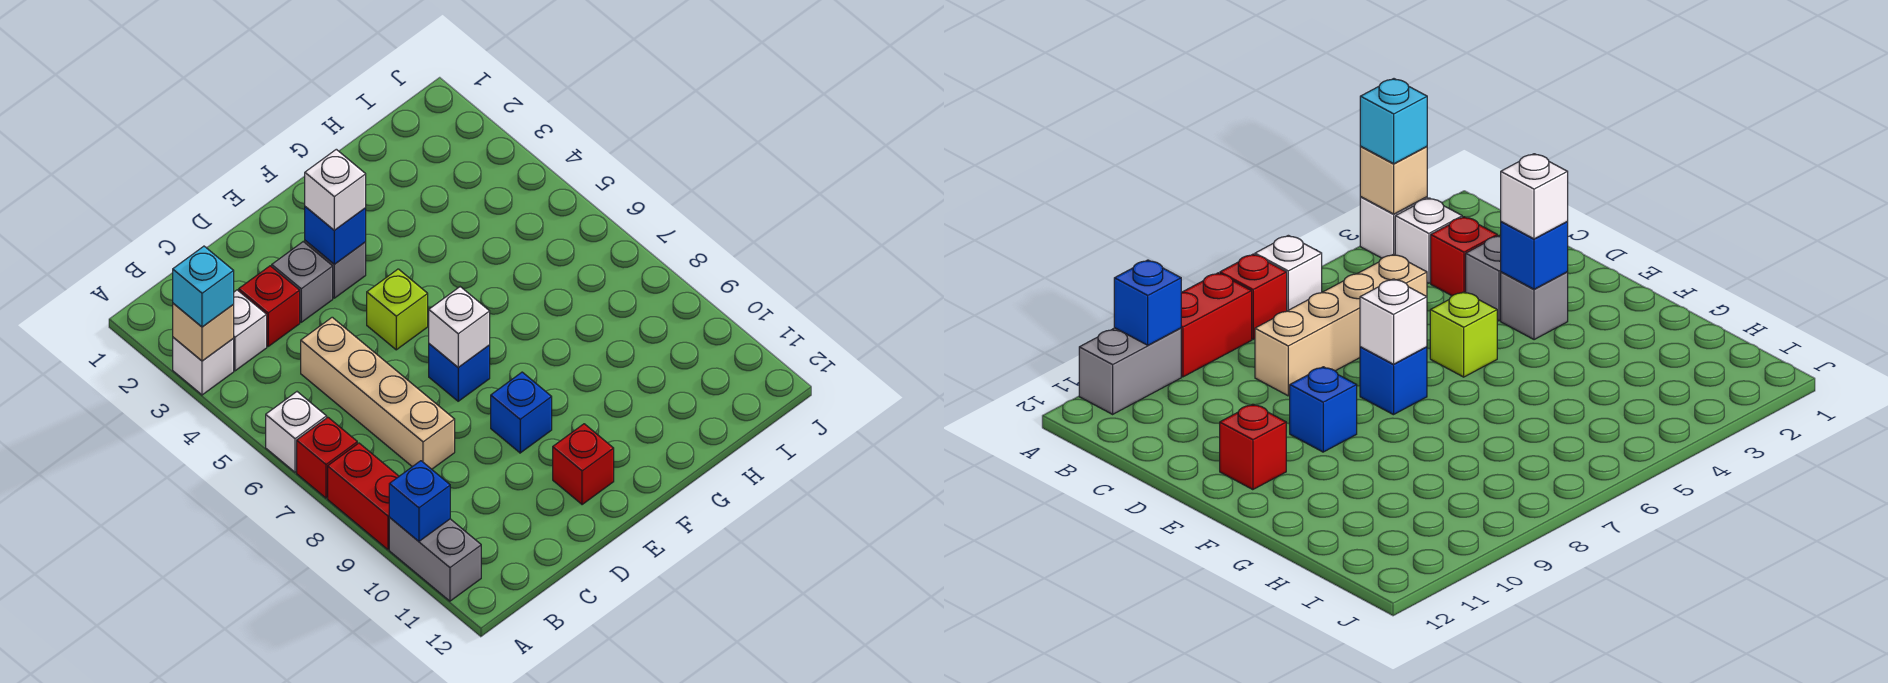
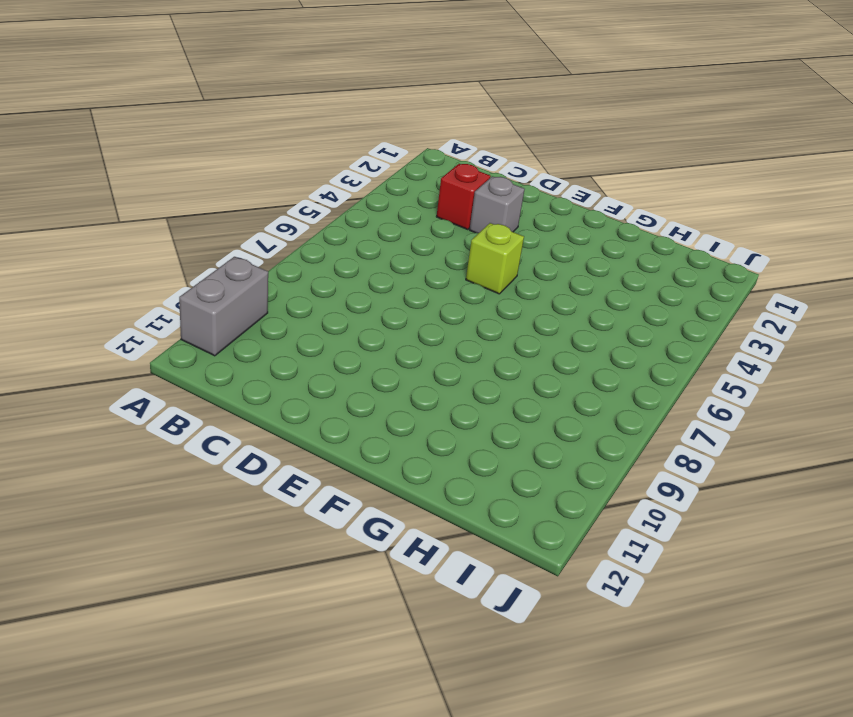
none -> white brick A3 level 1
none -> white brick A6 level 1
none -> red brick A7 level 1

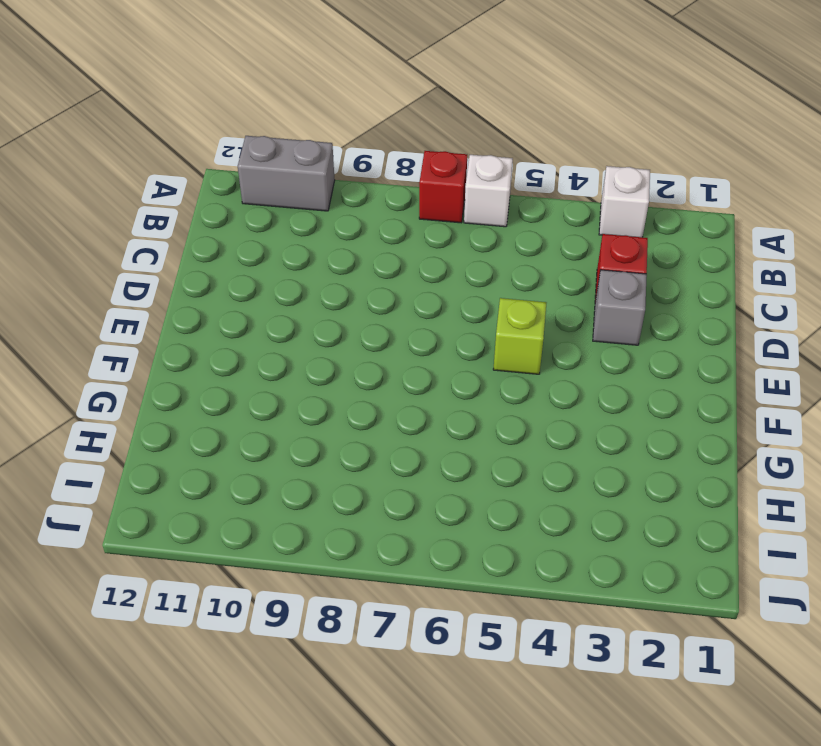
none -> red brick A8:A9 level 1
none -> white brick B3 level 1
none -> tan brick C5:C8 level 1

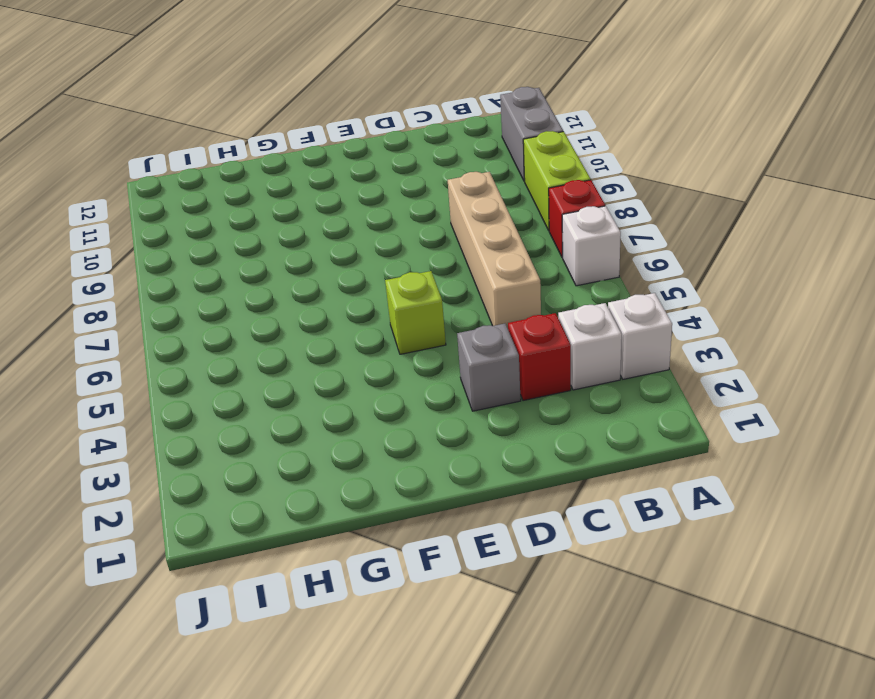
lime brick A8:A9 level 1 -> red brick A8:A9 level 1
none -> grey brick E3 level 1
none -> blue brick E7 level 1
none -> blue brick E9 level 1

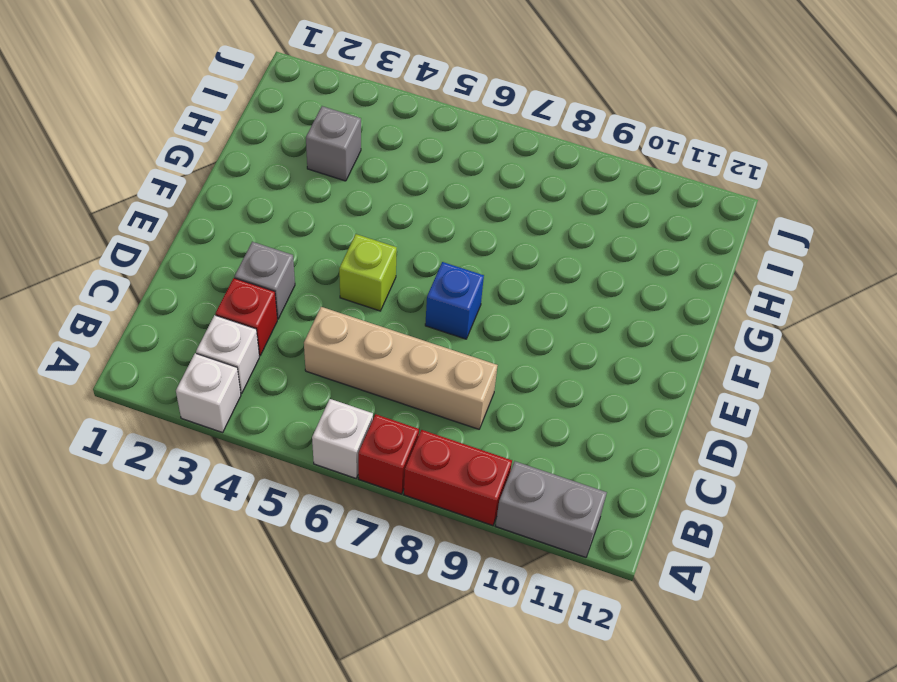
grey brick H3 level 1 -> grey brick E3 level 1
none -> blue brick E9 level 1
none -> red brick E11 level 1
none -> tan brick A3 level 2

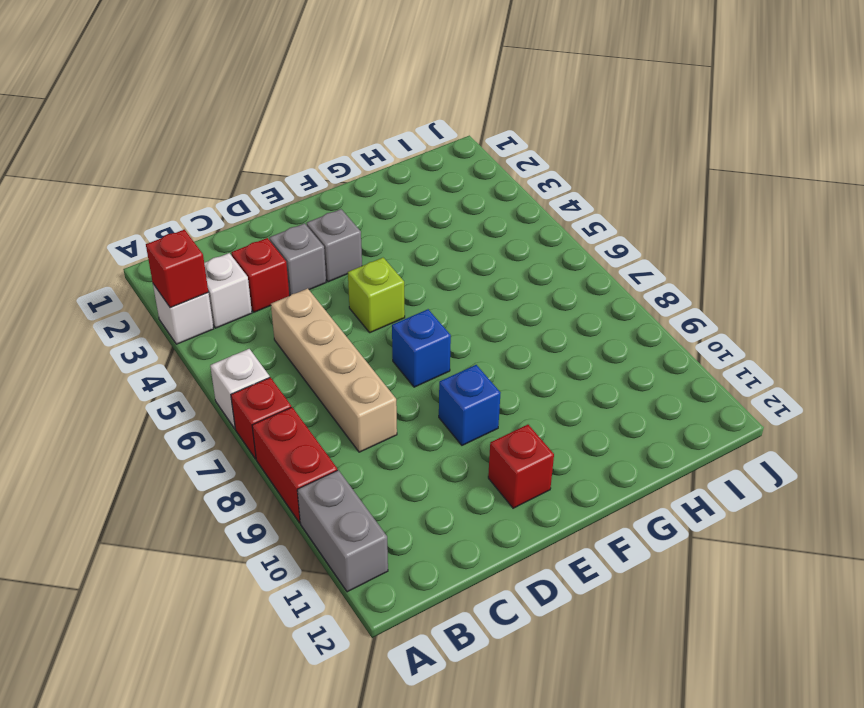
red brick A3 level 2 -> tan brick A3 level 2
none -> blue brick A10 level 2
none -> blue brick E3 level 2
none -> white brick E7 level 2

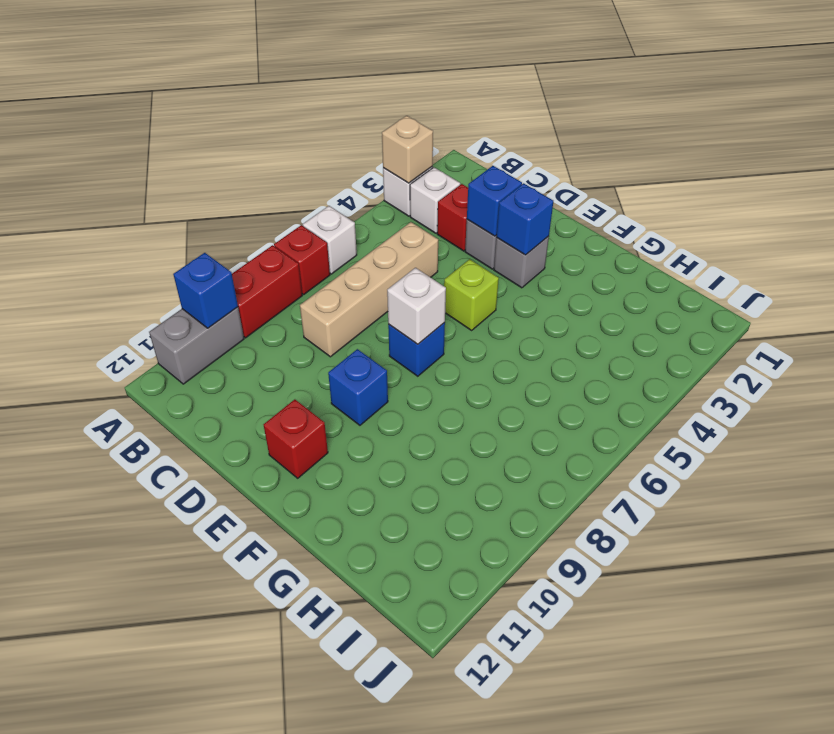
blue brick D3 level 2 -> none
none -> cyan brick A3 level 3
none -> white brick E3 level 3

